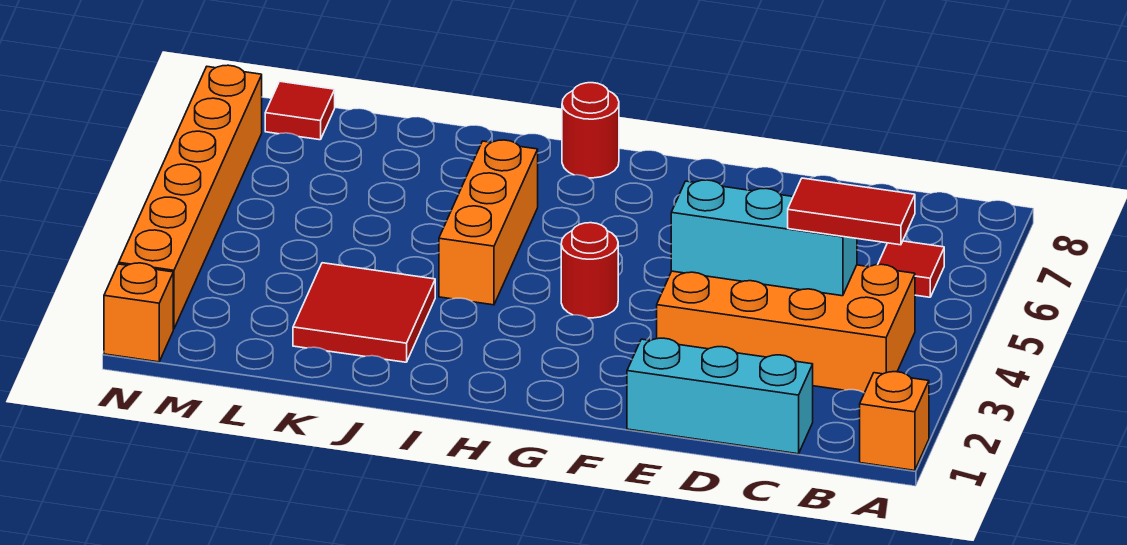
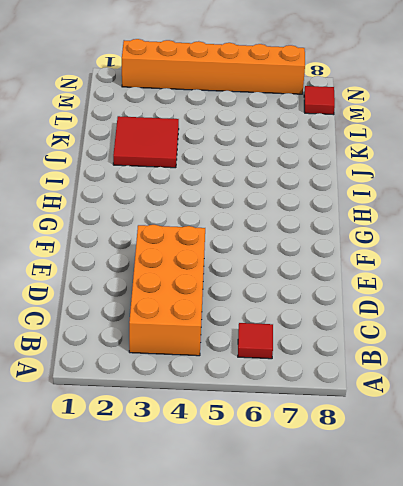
none -> orange brick A1 level 1
none -> cyan brick C1:E1 level 1
none -> red round brick G4 level 1

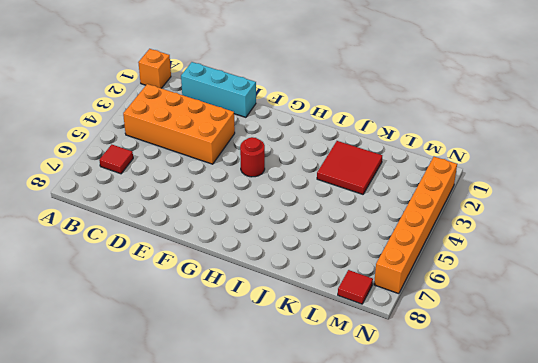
none -> red round brick H8 level 1
none -> orange brick I4:I6 level 1
none -> orange brick N1 level 1

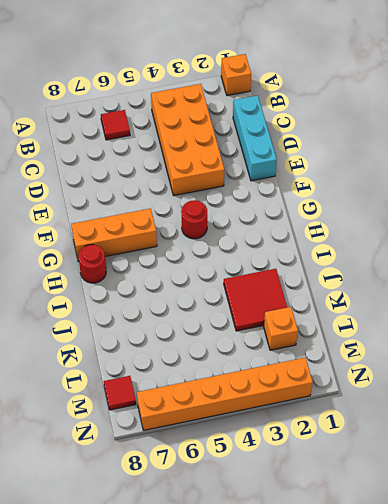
orange brick G6:G8 level 1 -> orange brick I4:I6 level 1
orange brick L2 level 1 -> orange brick N1 level 1
none -> cyan brick C4:E4 level 2
none -> red tile B4:C4 level 3

